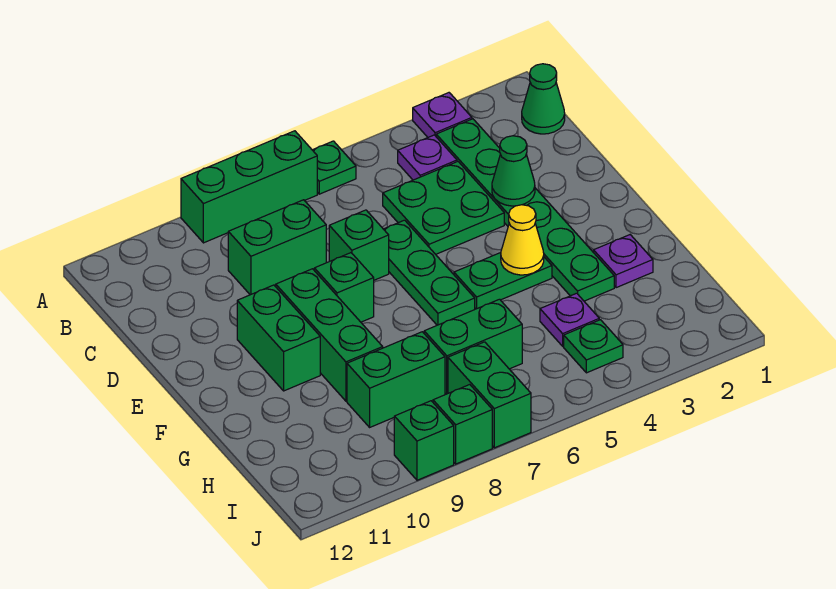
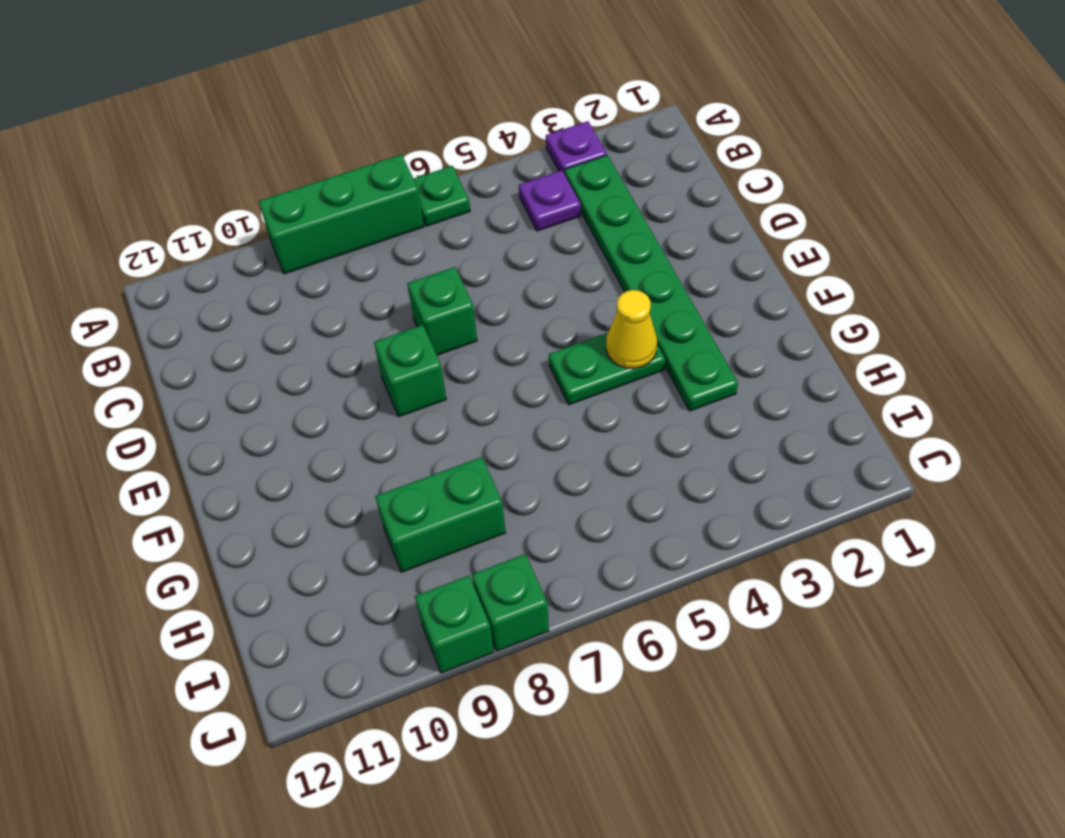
none -> green cone B1 level 1
none -> green plate C4:D5 level 1
none -> green brick C8:C9 level 1

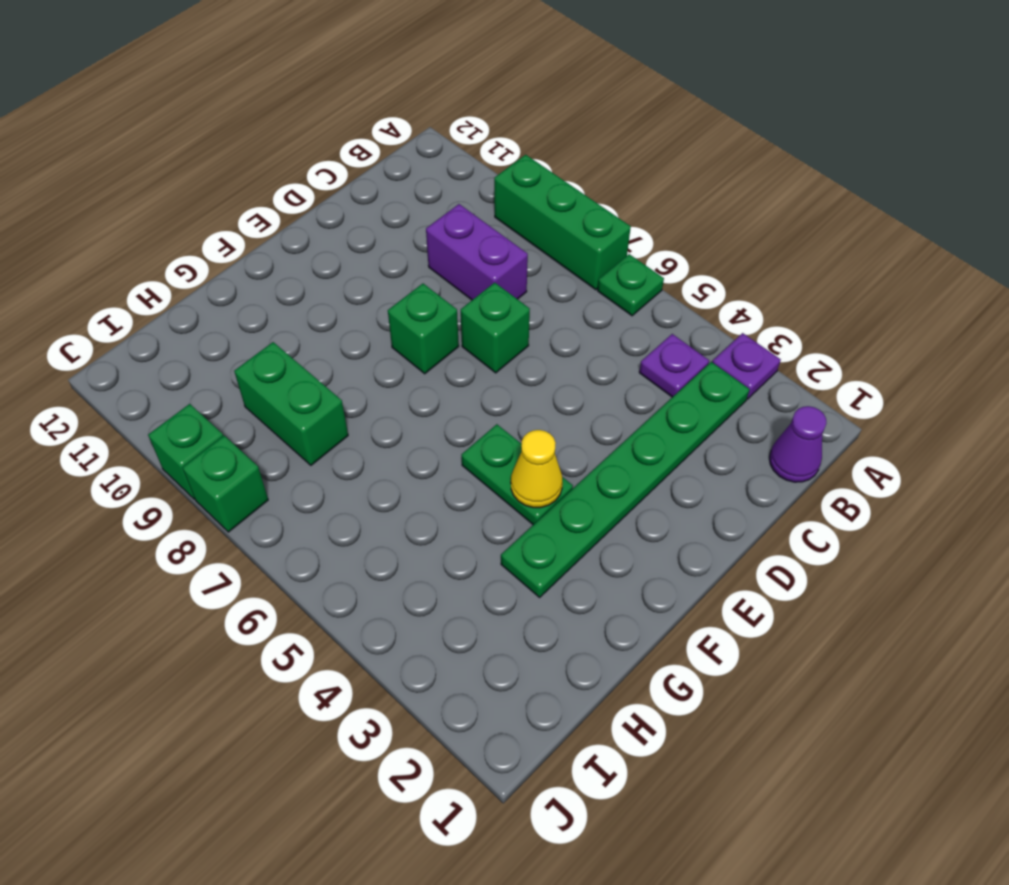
purple cone B1 level 1 -> green cone B1 level 1
purple brick C8:C9 level 1 -> green brick C8:C9 level 1
none -> green plate C4:D5 level 1
none -> green plate D6:F6 level 1
none -> green brick E9:G9 level 1

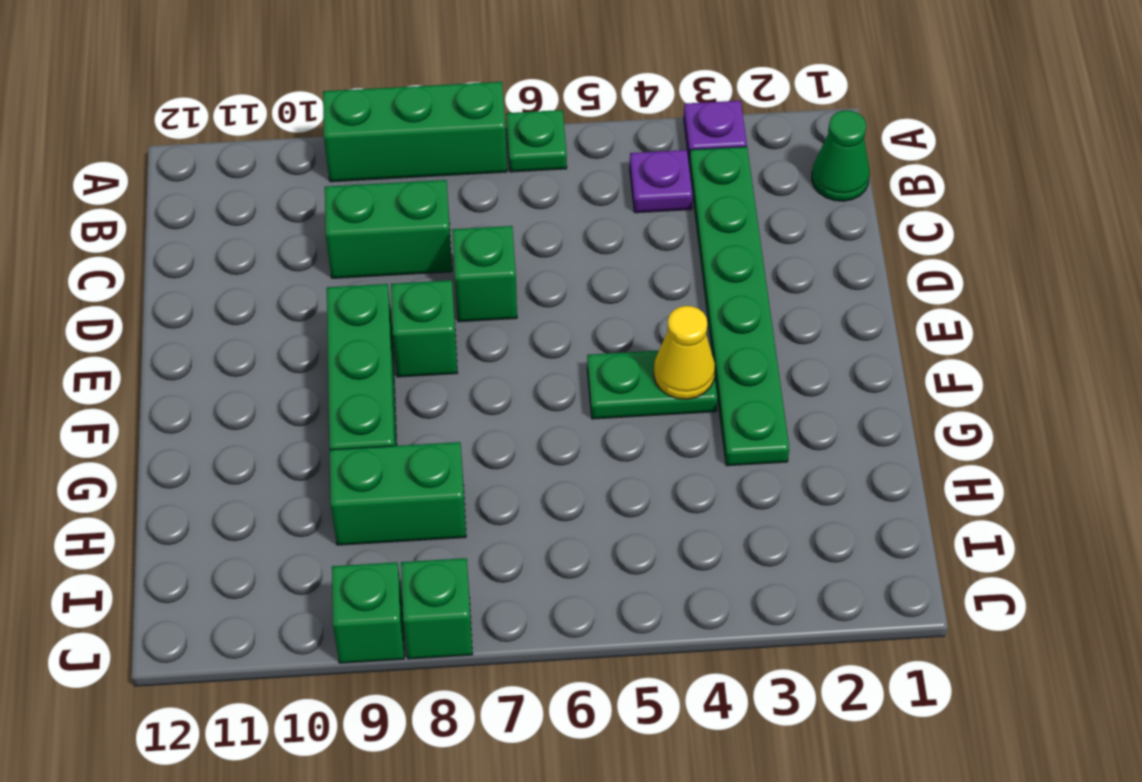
none -> green plate C4:D5 level 1
none -> green plate D6:F6 level 1
none -> green brick E10:F10 level 1

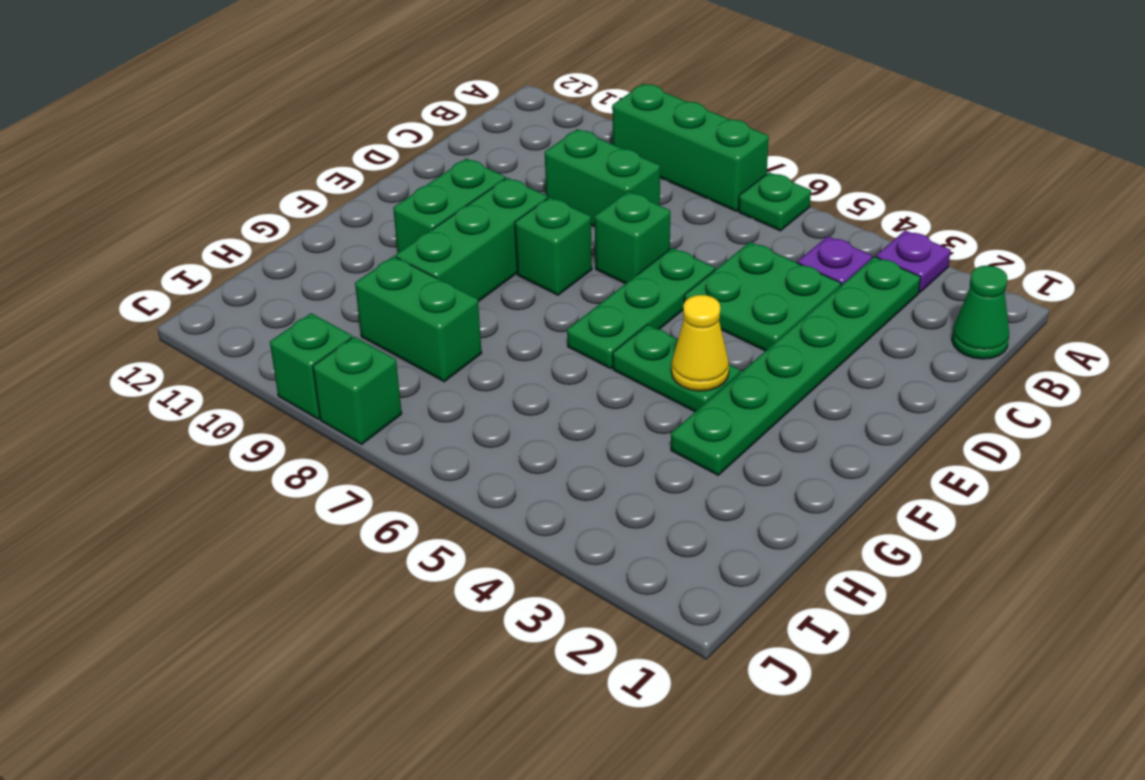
none -> purple plate G2 level 1
none -> purple plate H4 level 1
none -> green brick H6:H7 level 1

